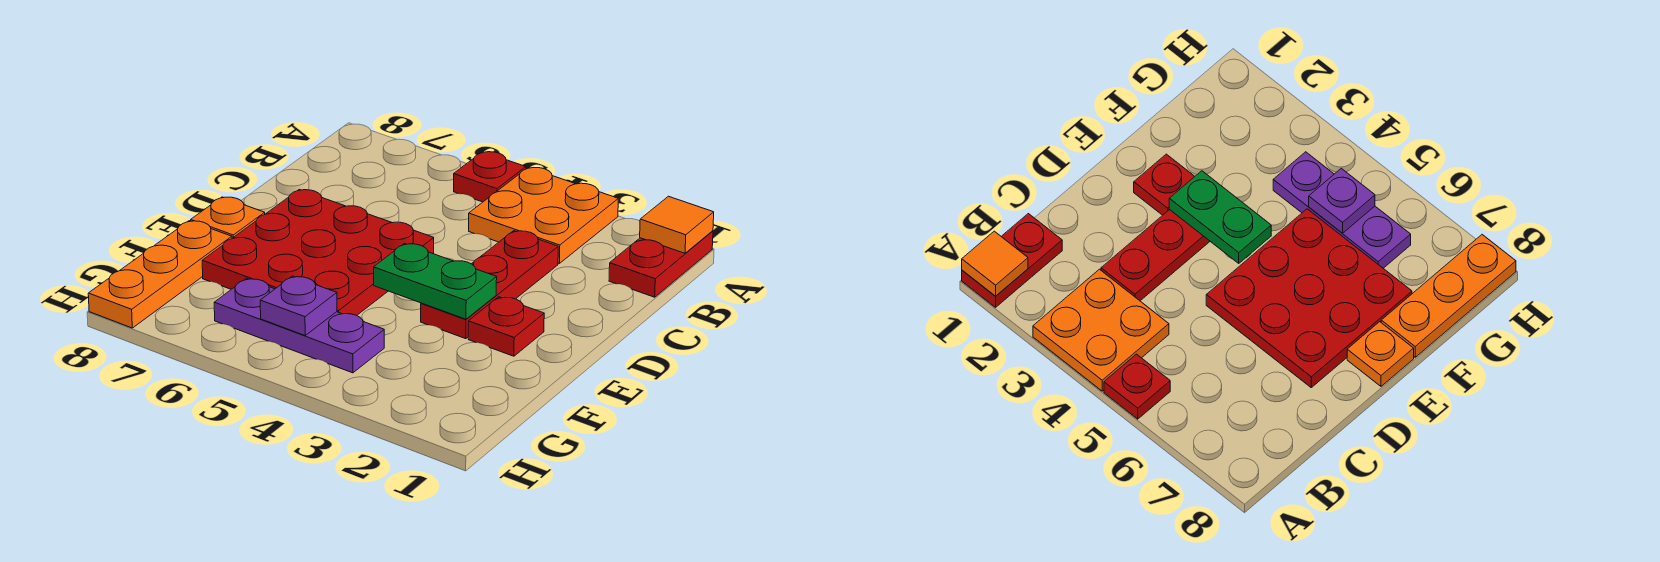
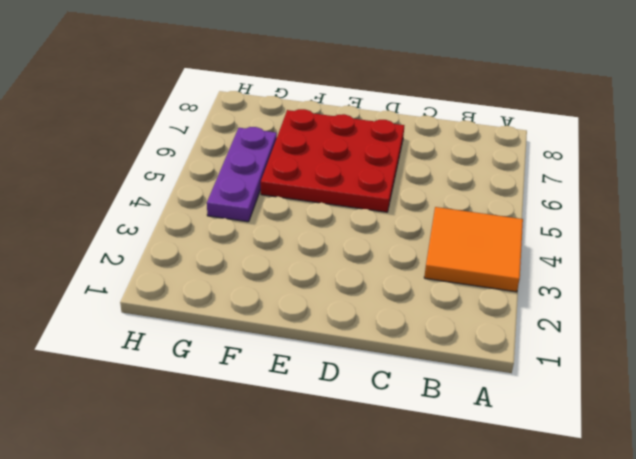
orange tile A3:B4 level 1 -> orange plate A3:B4 level 1
none -> red plate A1:B1 level 1
none -> red plate A5 level 1
none -> red plate C3:E3 level 1

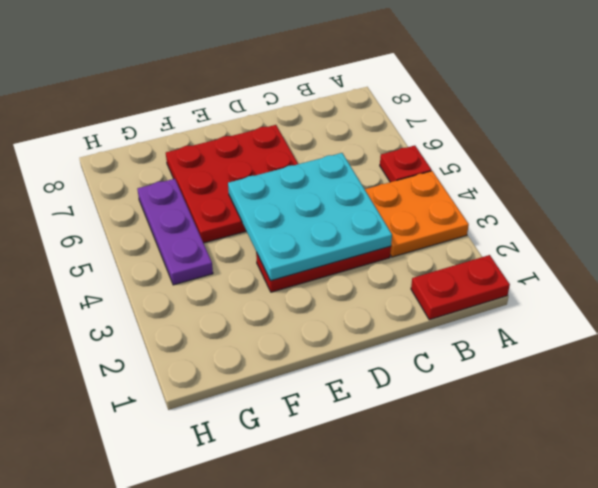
cyan plate C3:E5 level 2 -> green plate E3:E4 level 2
none -> red plate E2 level 1
none -> orange plate E8 level 1
none -> orange plate F8:H8 level 1

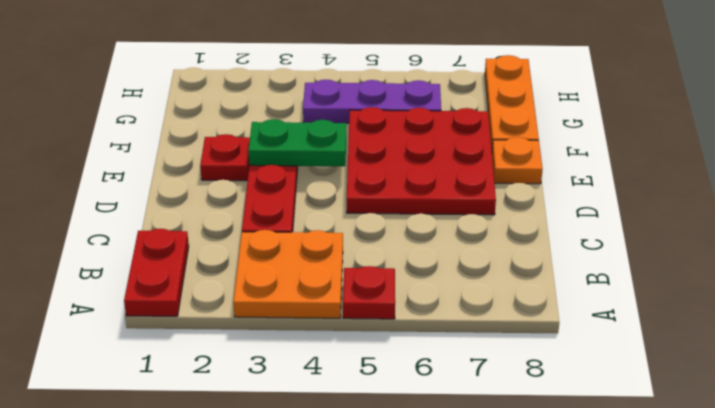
none -> orange tile A1 level 2
none -> purple plate G5 level 2

